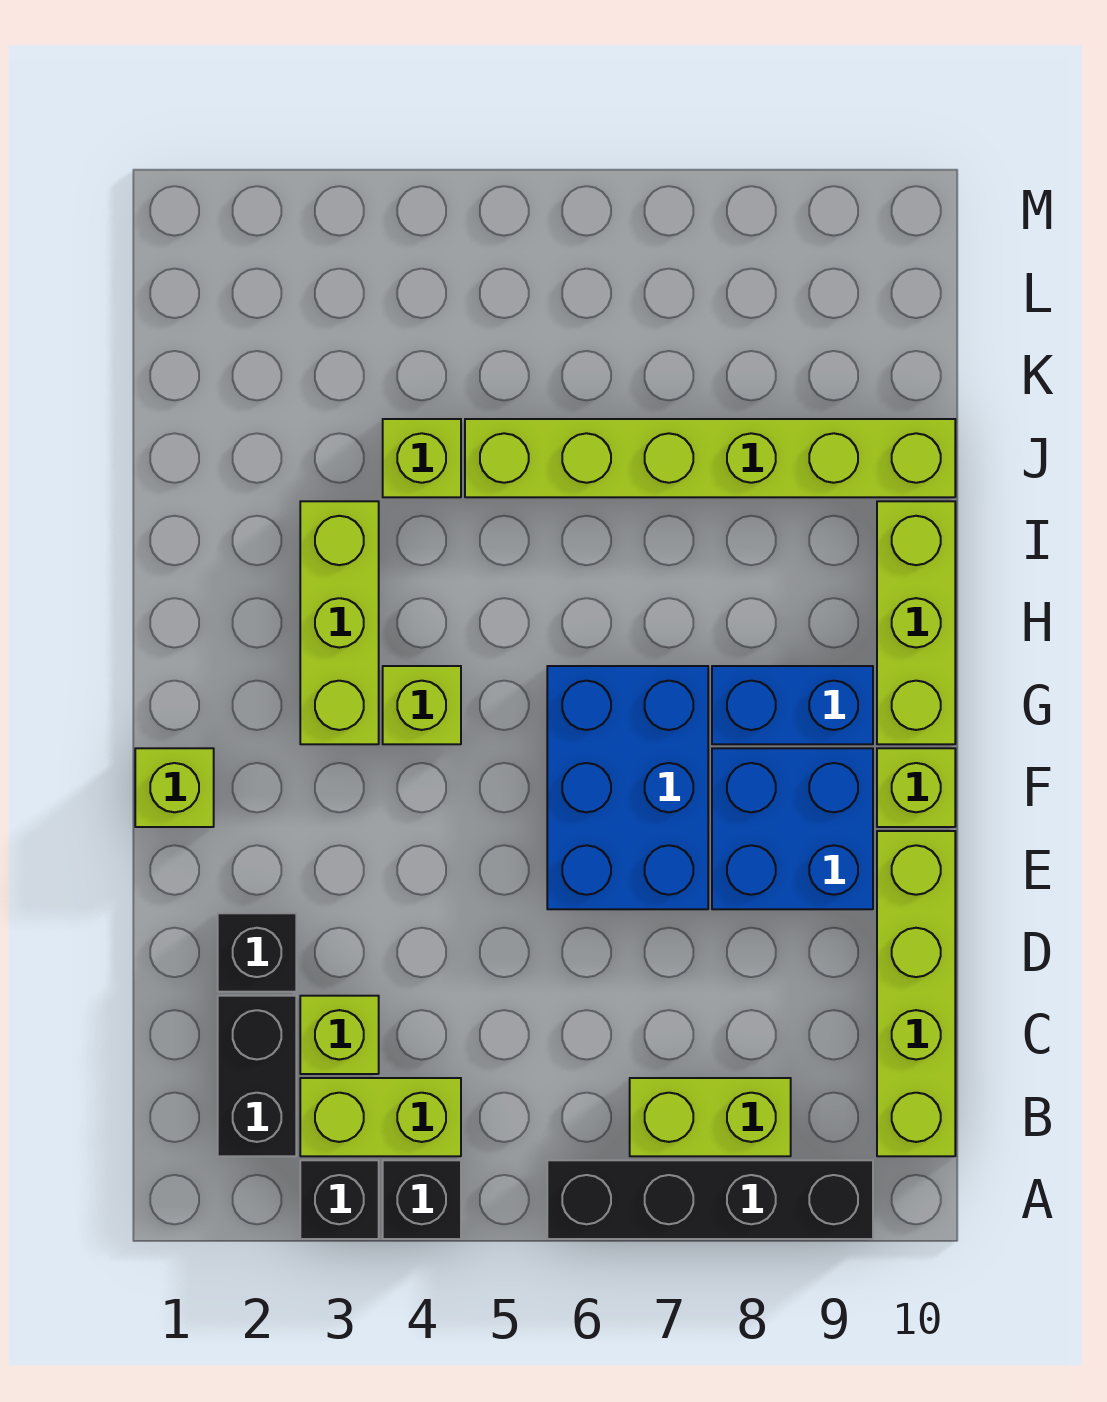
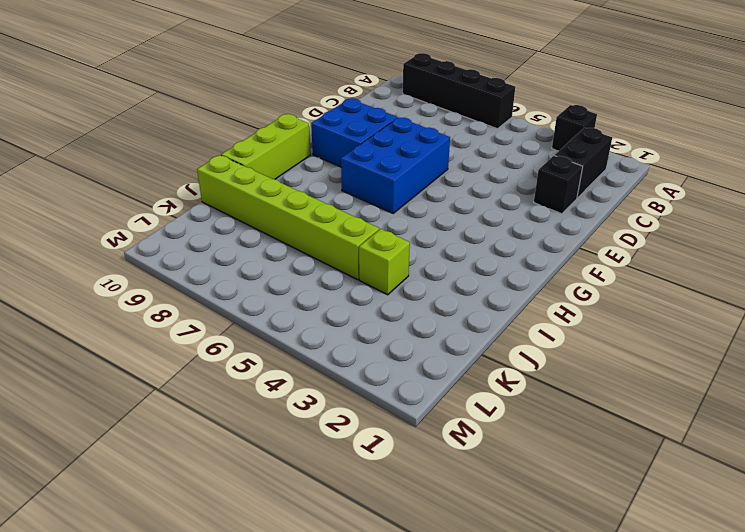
none -> black brick A4 level 1
none -> lime brick B3:B4 level 1
none -> lime brick B7:B8 level 1

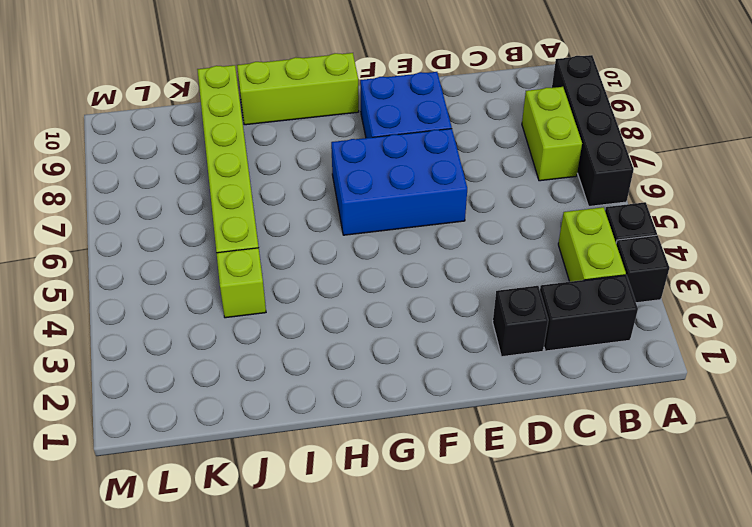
none -> lime brick B10:E10 level 1
none -> lime brick C3 level 1
none -> lime brick F1 level 1

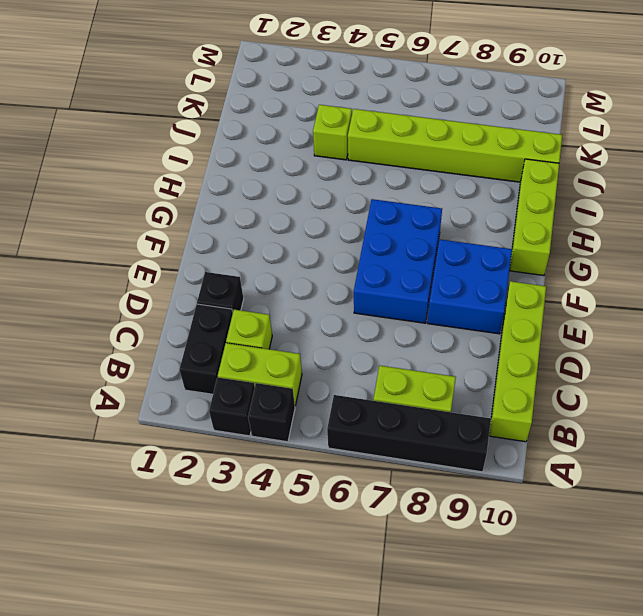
none -> lime brick F1 level 1
none -> lime brick F10 level 1
none -> lime brick G3:I3 level 1

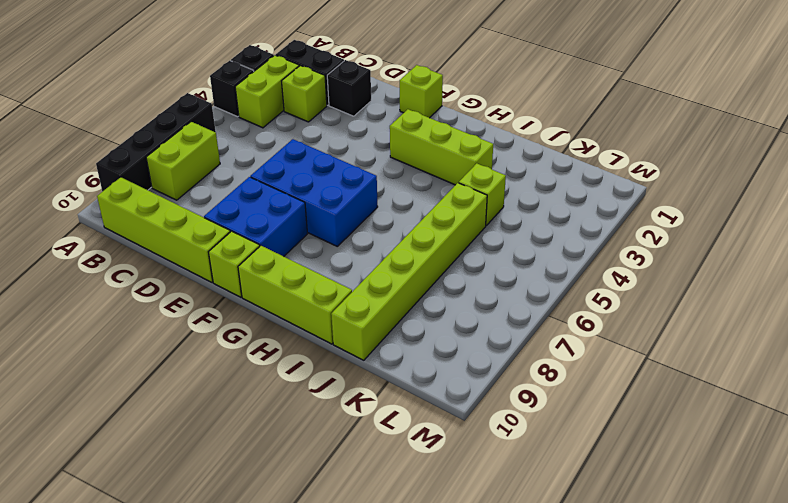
none -> lime brick G4 level 1
none -> blue brick G8:G9 level 1

